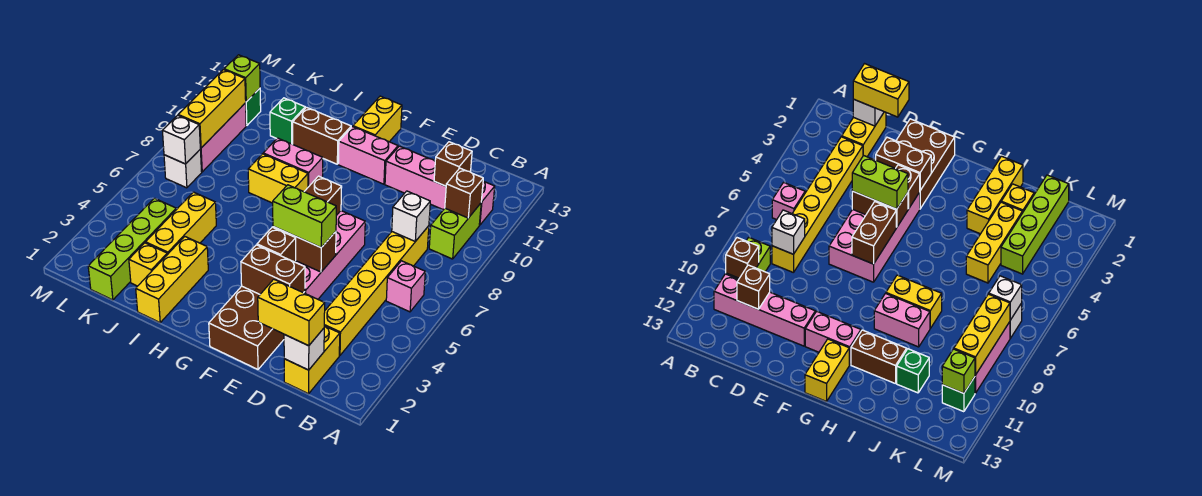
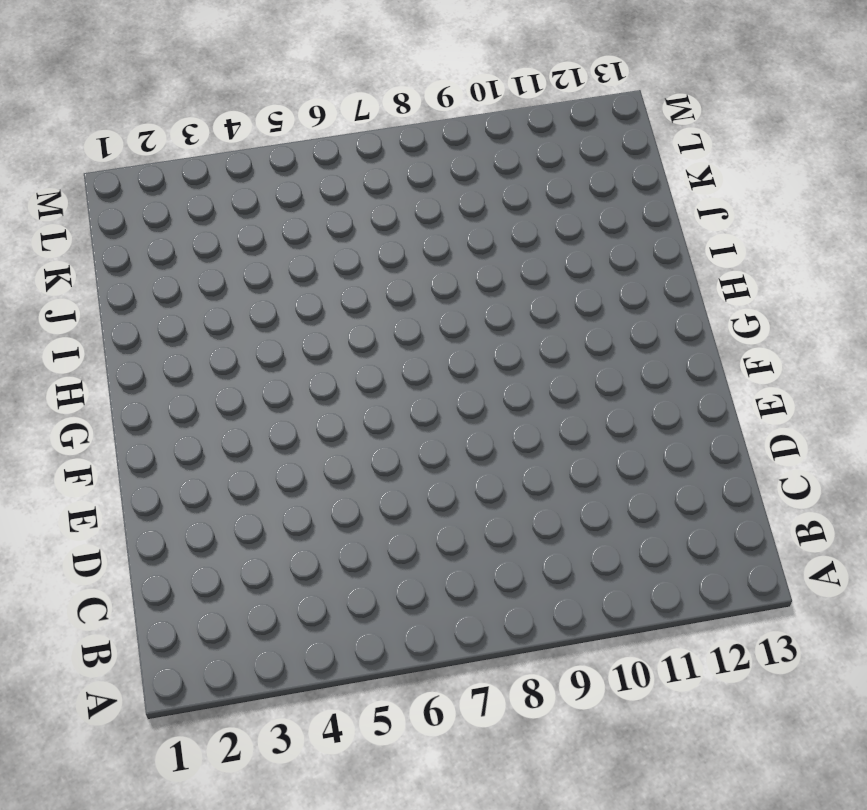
none -> pink brick B6 level 1
none -> lime brick B9:B10 level 1
none -> pink brick B11:E11 level 1
none -> yellow brick C1:C2 level 1

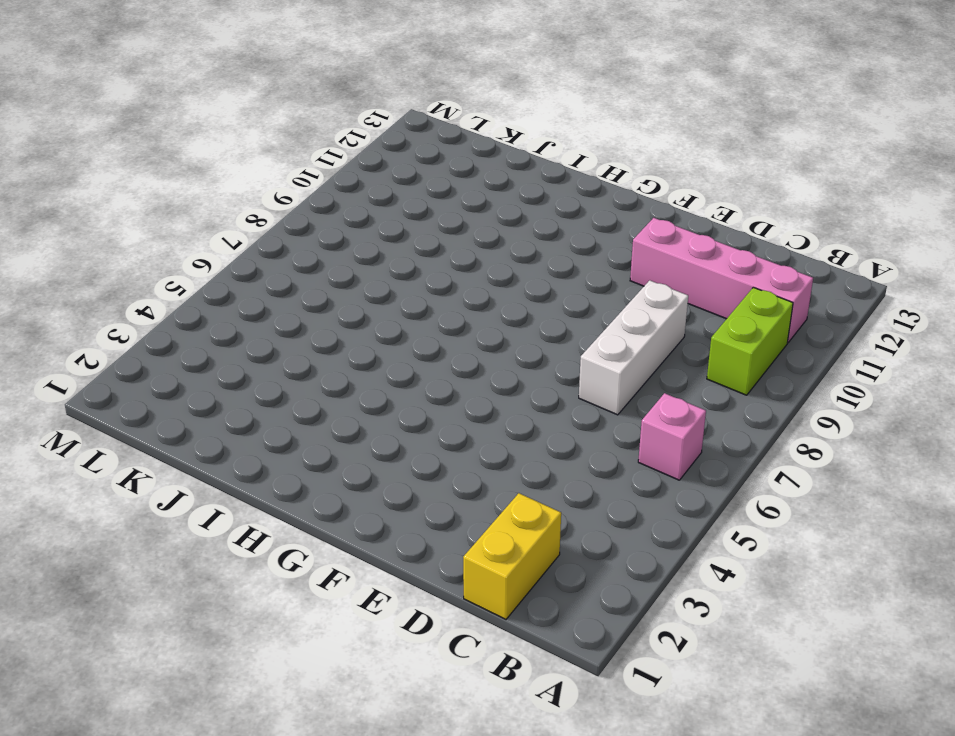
white brick D7:D9 level 1 -> none
none -> yellow brick C3:C8 level 1
none -> brown brick E1:F3 level 1
none -> pink brick E4:F7 level 1
none -> pink brick F11:G11 level 1

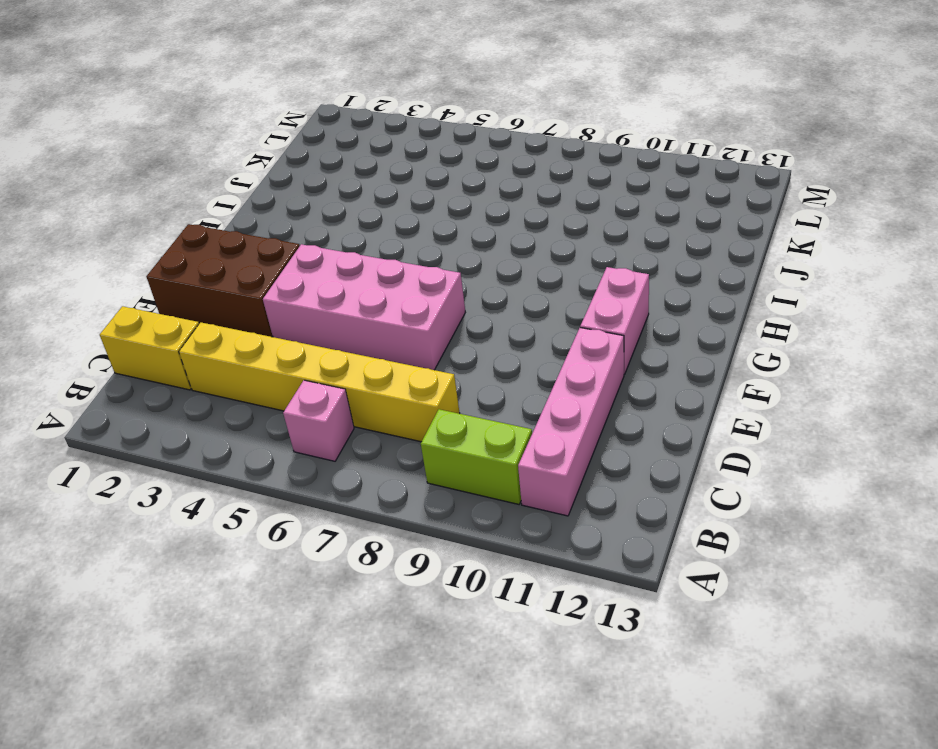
none -> yellow brick G12:G13 level 1
none -> yellow brick H8:I8 level 1
none -> pink brick H9:I9 level 1
none -> brown brick H11:I11 level 1

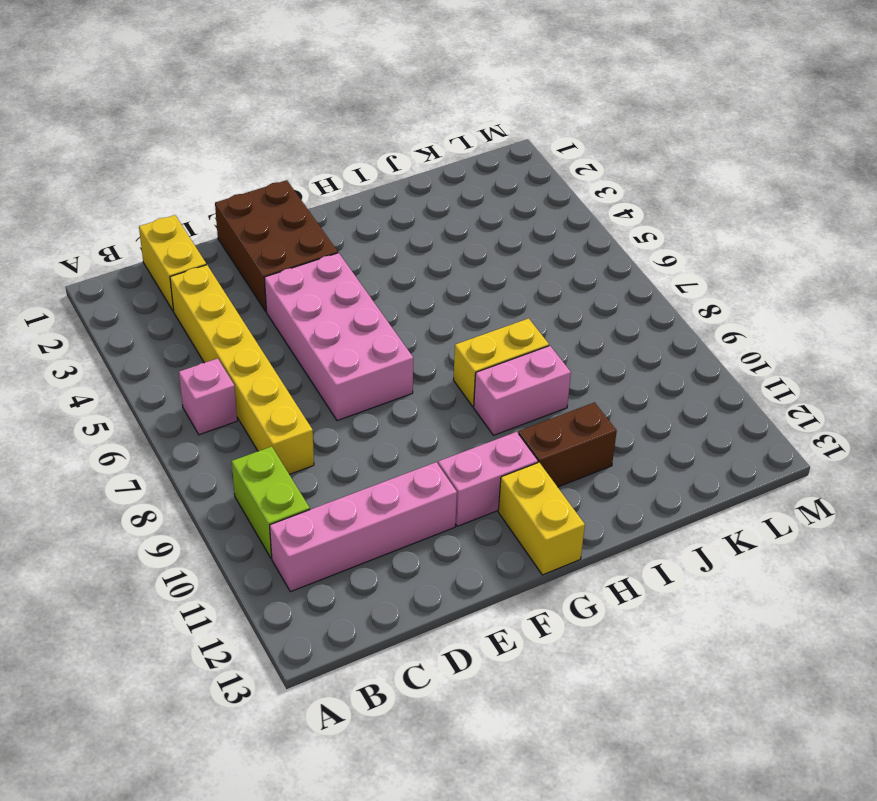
none -> yellow brick I1:I3 level 1
none -> yellow brick J2 level 1
none -> yellow brick J3:J5 level 1
none -> green brick J11 level 1

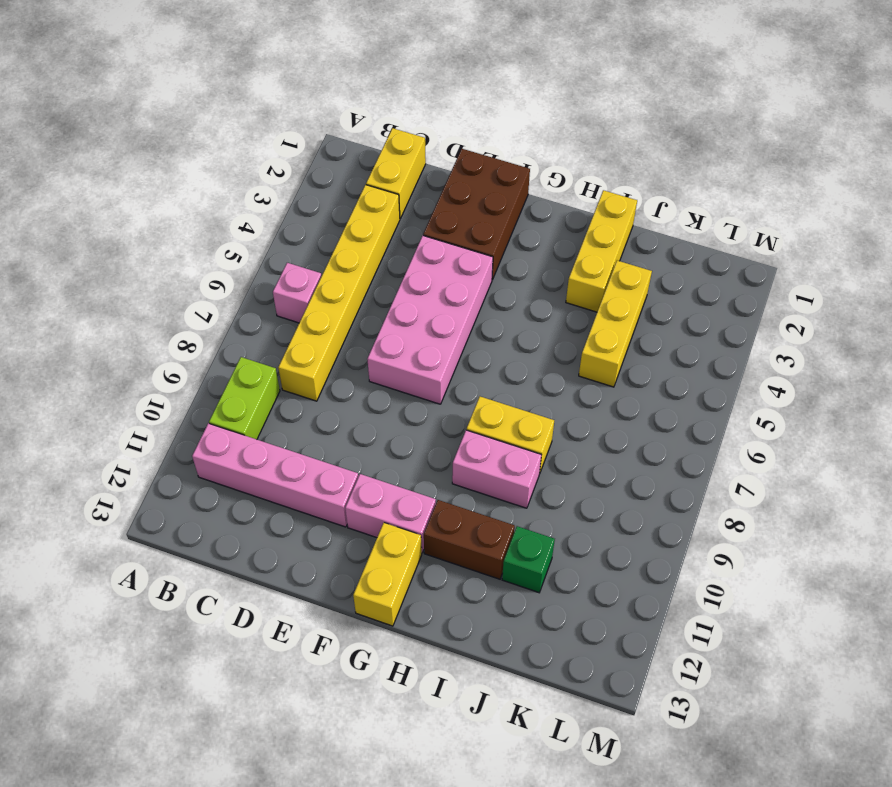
none -> yellow brick J2 level 1
none -> lime brick K1:K4 level 1
none -> white brick L7 level 1
none -> pink brick L8:L10 level 1

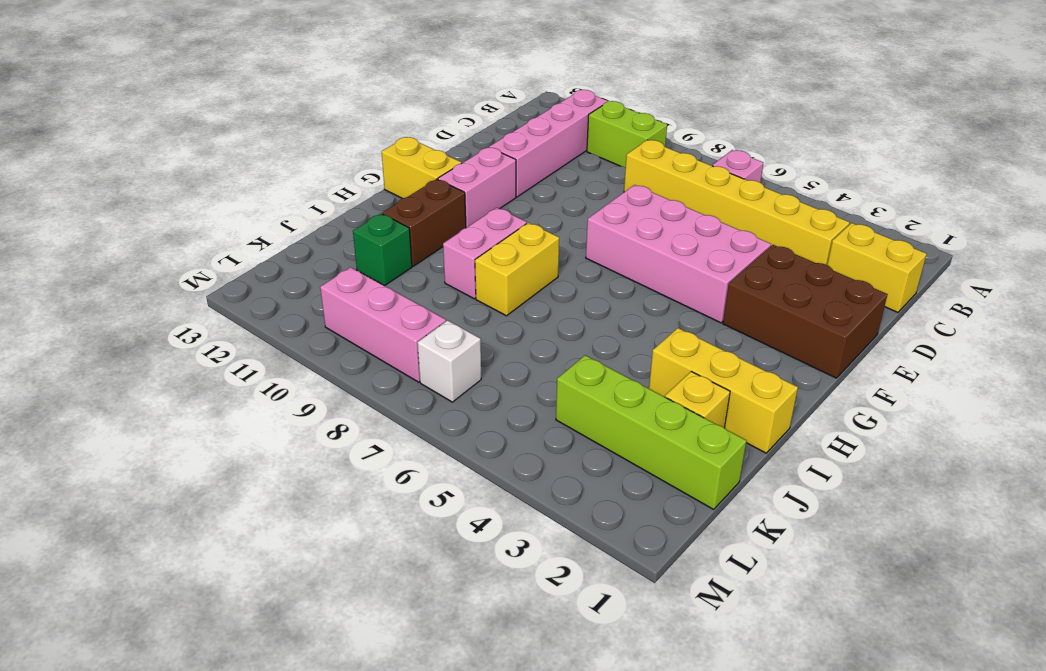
none -> yellow brick J3:J5 level 1
none -> green brick L11 level 1
none -> brown brick B10 level 2
none -> white brick C1 level 2

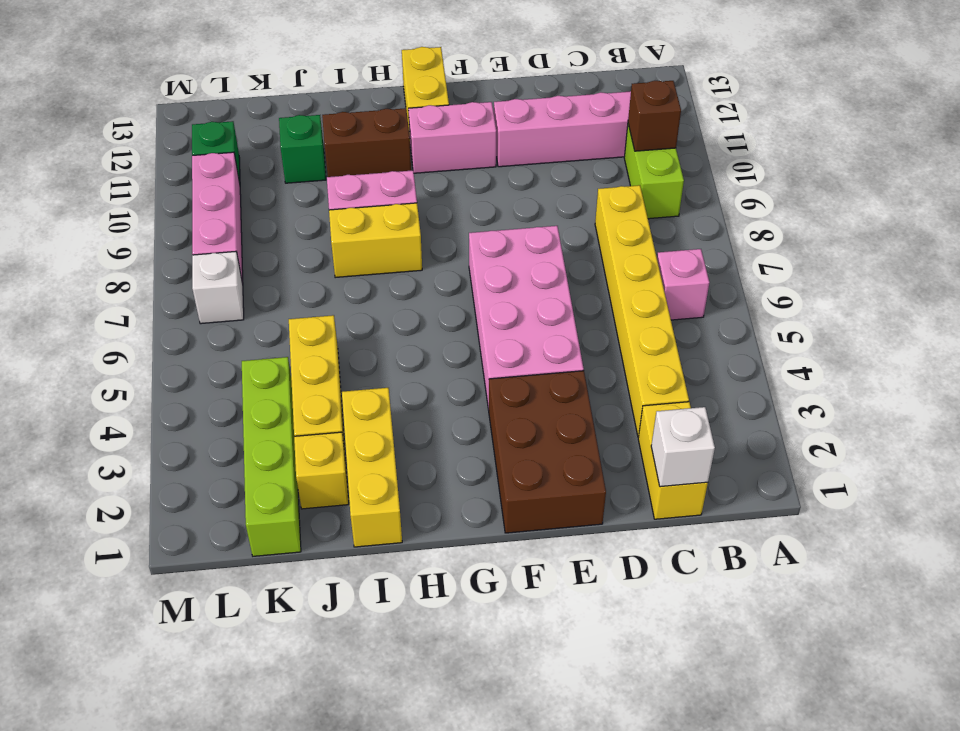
none -> white brick C8 level 2
none -> brown brick C11 level 2
none -> brown brick E3:F3 level 2
none -> brown brick E5:F5 level 2

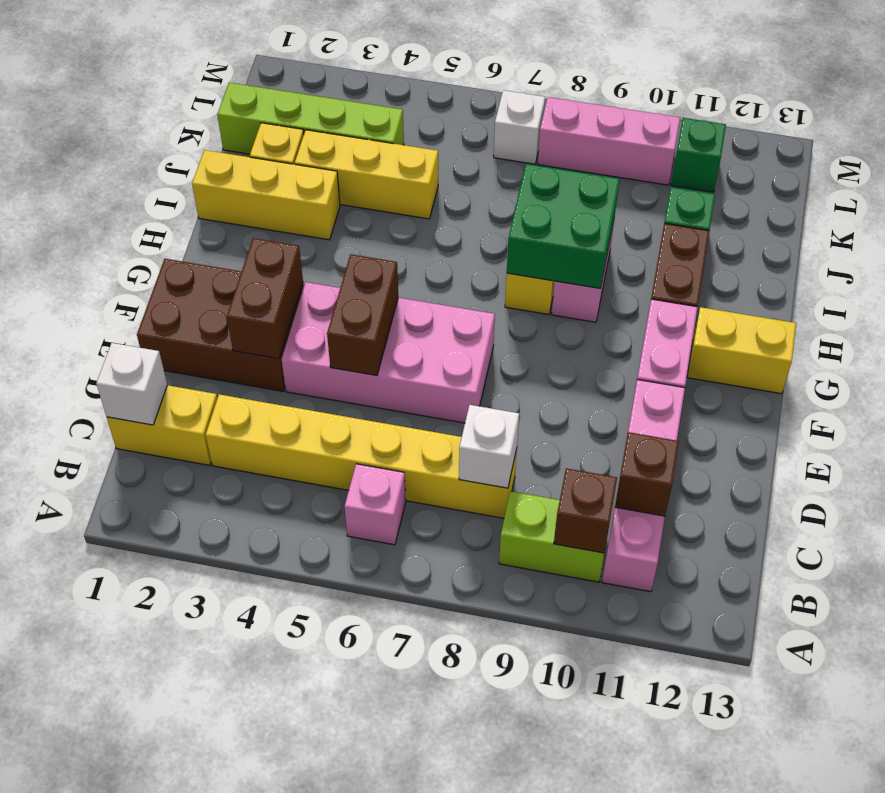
green brick H8:I9 level 2 -> none
none -> brown brick F4 level 2
none -> brown brick F6:F7 level 2
none -> white brick L7 level 2
none -> yellow brick L8:L10 level 2

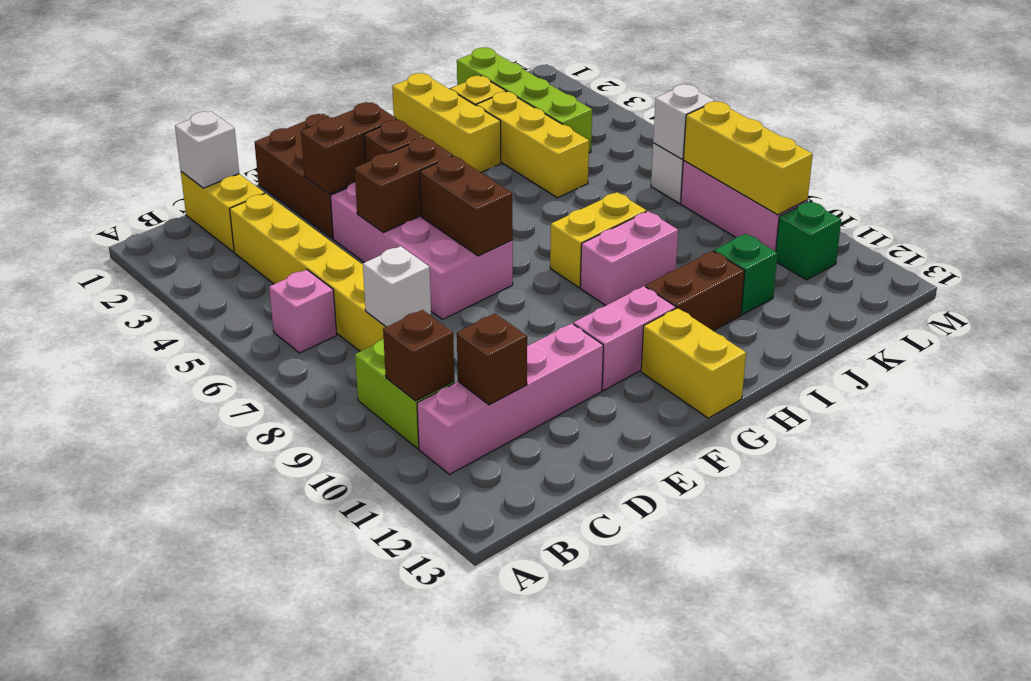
none -> lime brick L11 level 2
none -> yellow brick C1:D1 level 3
none -> lime brick E5:F5 level 3

